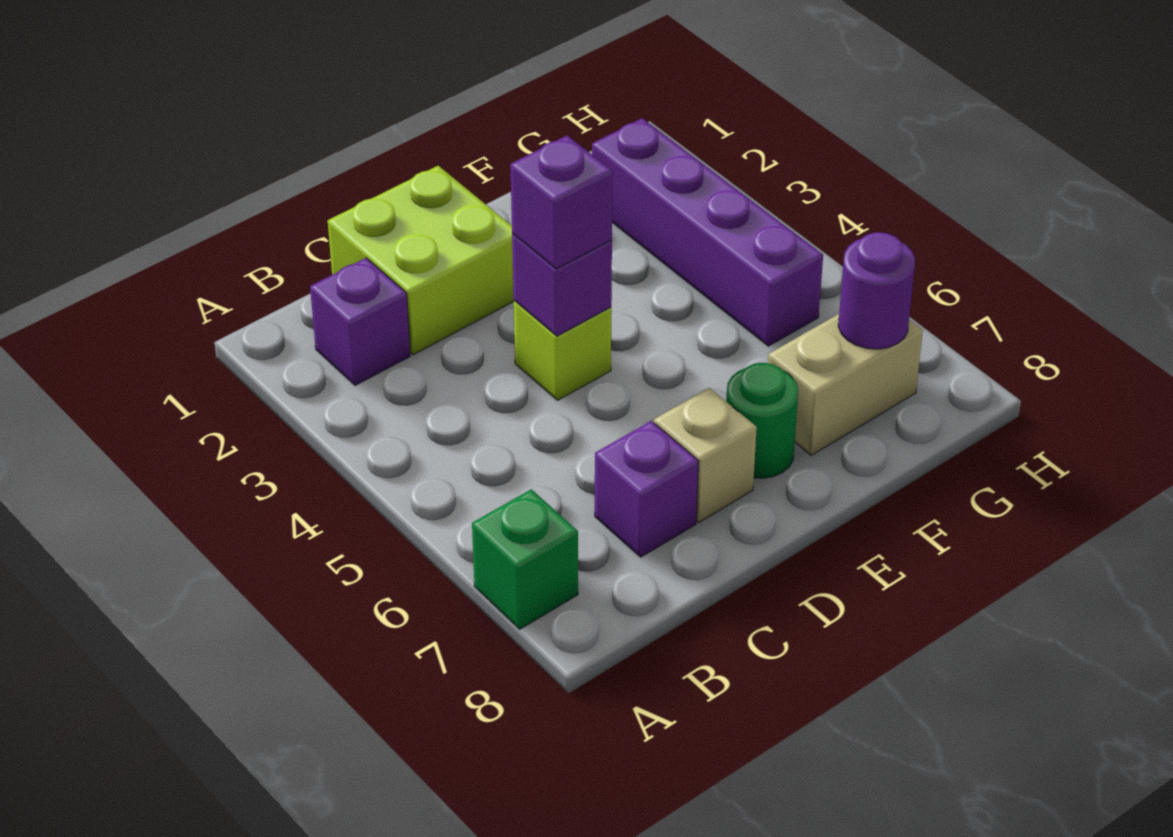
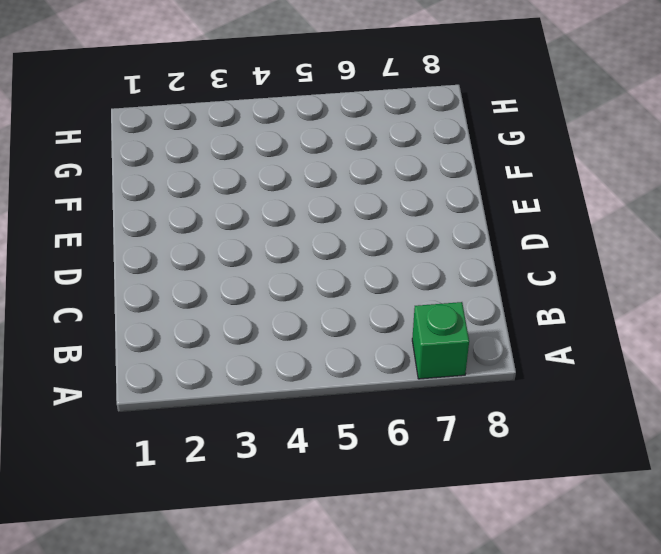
none -> purple brick B2 level 1
none -> lime brick C1:D2 level 1
none -> purple brick C7 level 1

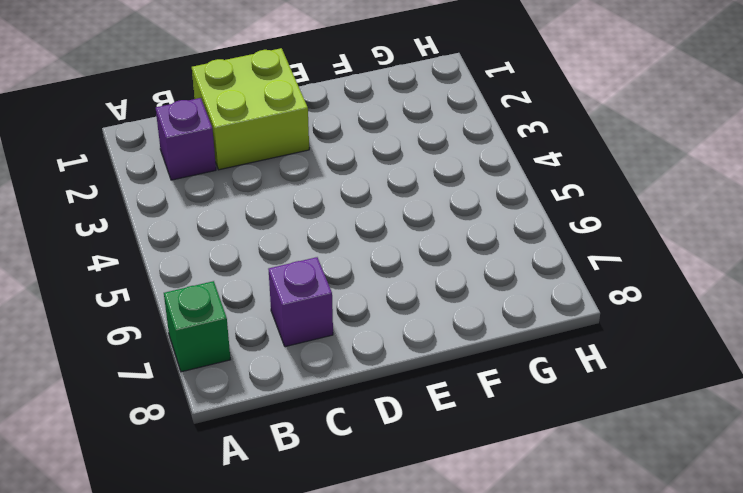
none -> lime brick D4 level 1
none -> tan brick D7 level 1
none -> green round brick E7 level 1

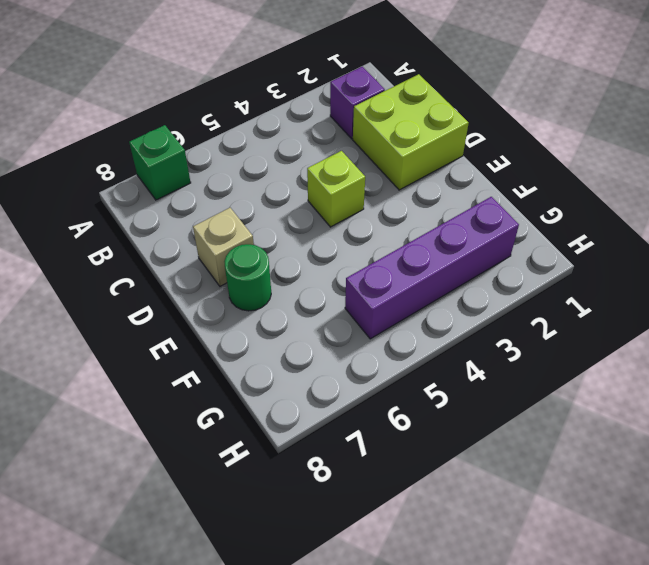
none -> purple brick C7 level 1
none -> tan brick F7:G7 level 1
none -> purple brick D4 level 2

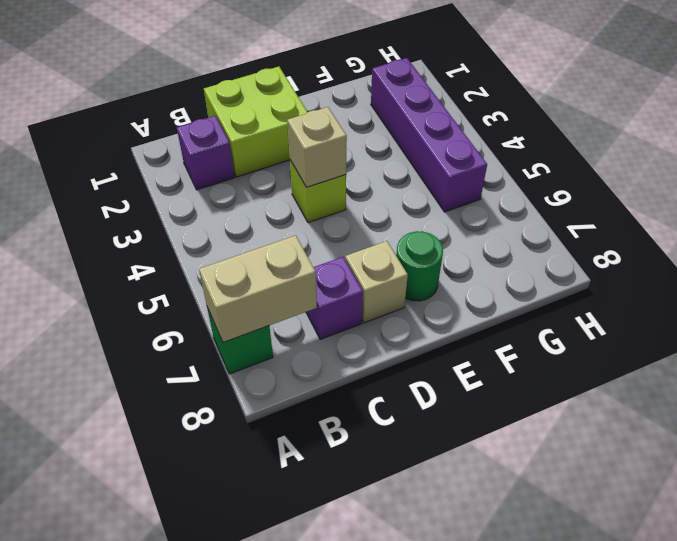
tan brick A7:B7 level 2 -> tan brick F7:G7 level 1
tan brick D4 level 2 -> purple brick D4 level 2
none -> purple round brick G7 level 2
none -> purple brick D4 level 3

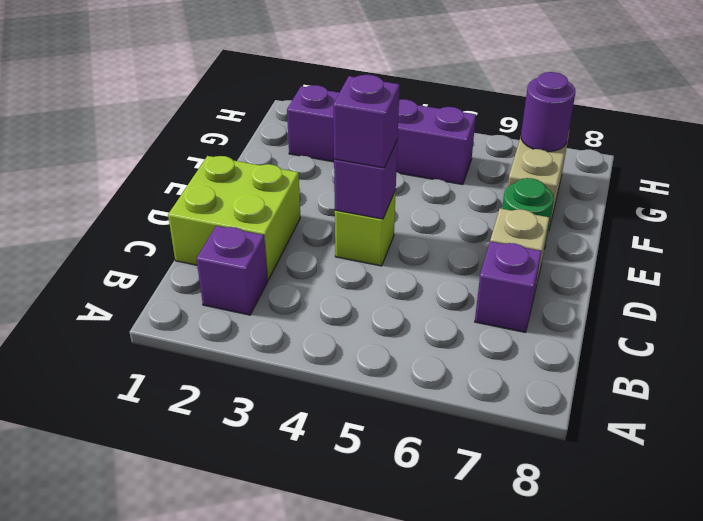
none -> green brick A7 level 1

